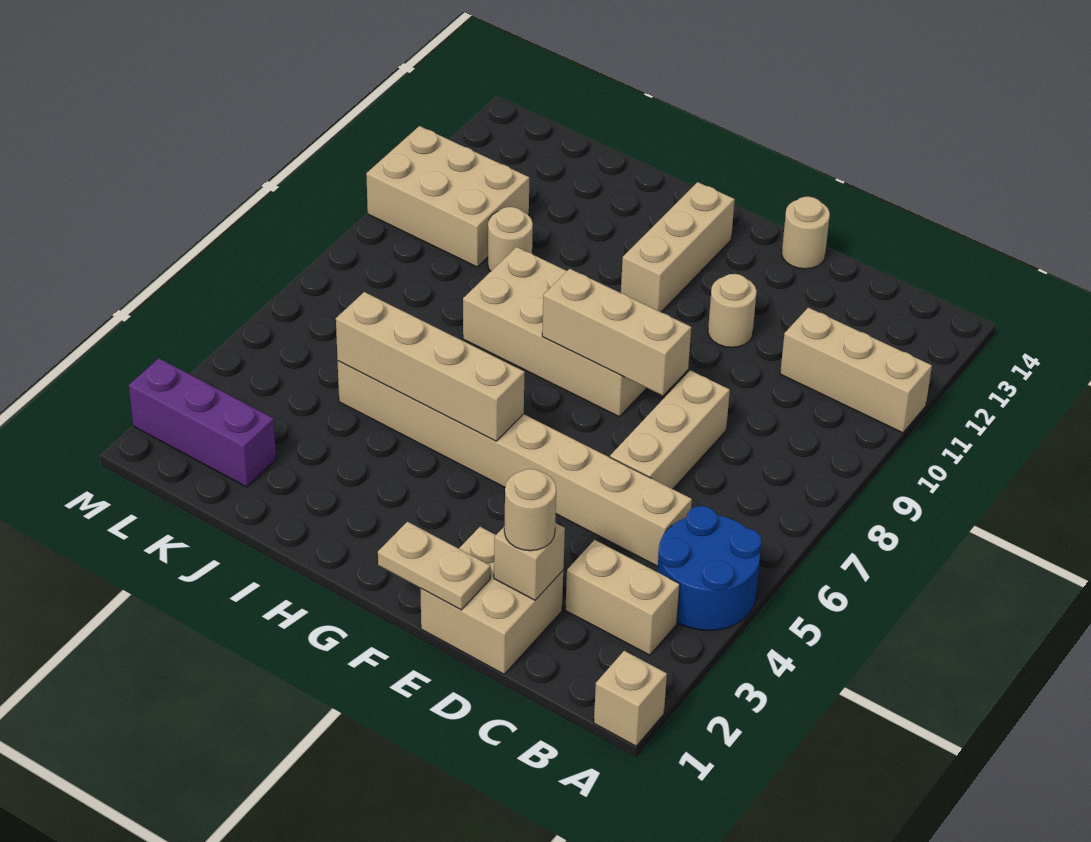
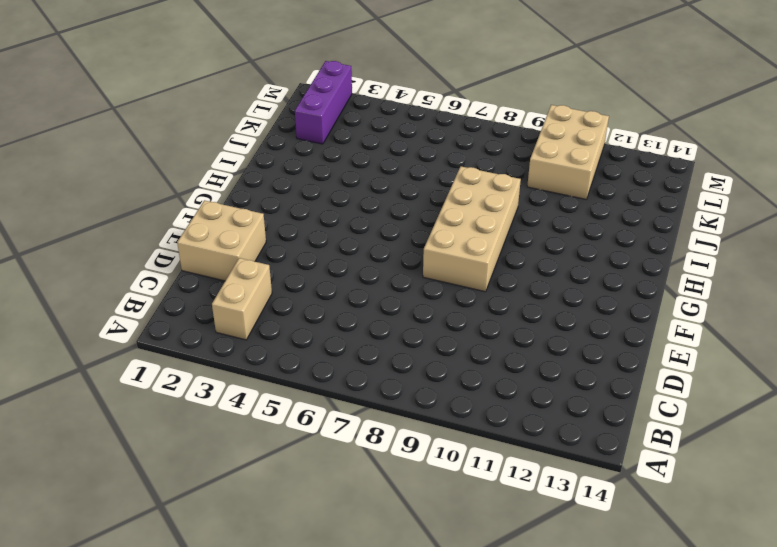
none -> tan brick A1 level 1
none -> blue round brick A4:B5 level 1
none -> tan brick A11:C11 level 1

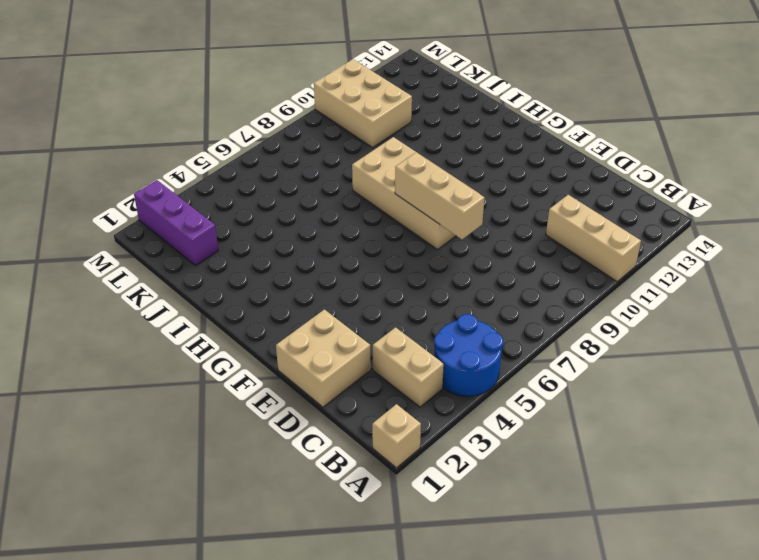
none -> tan brick C5:J5 level 1
none -> tan brick D6:D8 level 1
none -> tan round brick E11 level 1

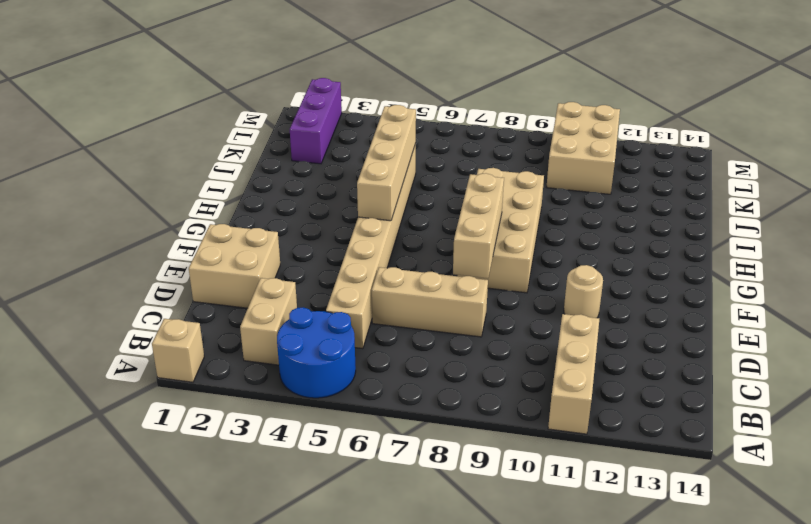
none -> tan round brick E14 level 1
none -> tan brick G11:G13 level 1
none -> tan round brick J10 level 1

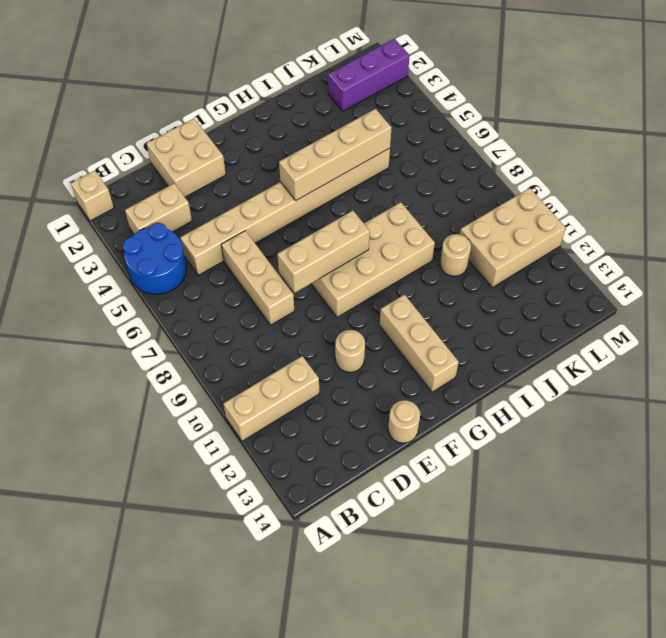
none -> tan brick D2 level 2
none -> tan plate E1:F1 level 2
none -> tan round brick D2 level 3

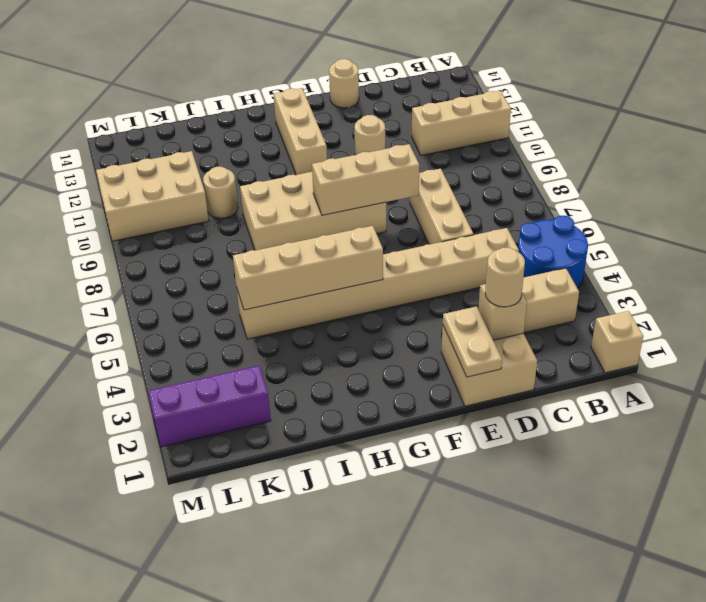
tan plate E1:E2 level 2 -> tan plate E1:F1 level 2

